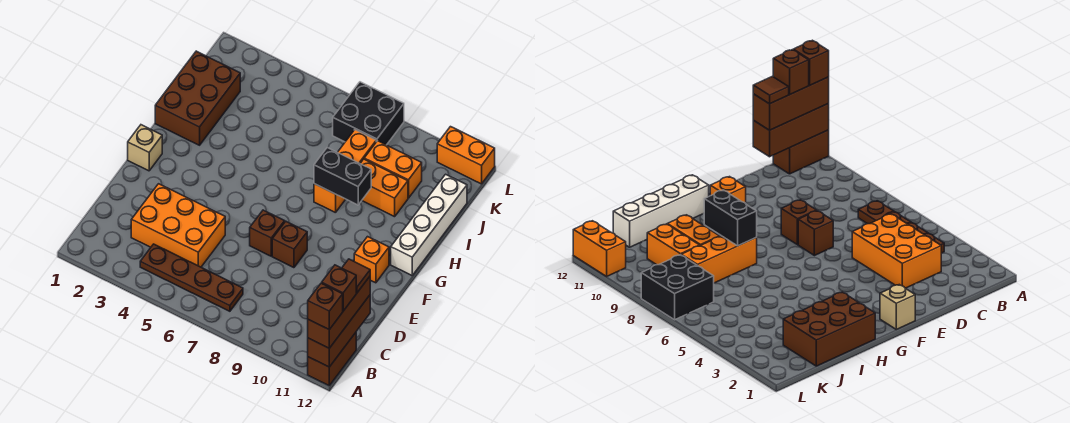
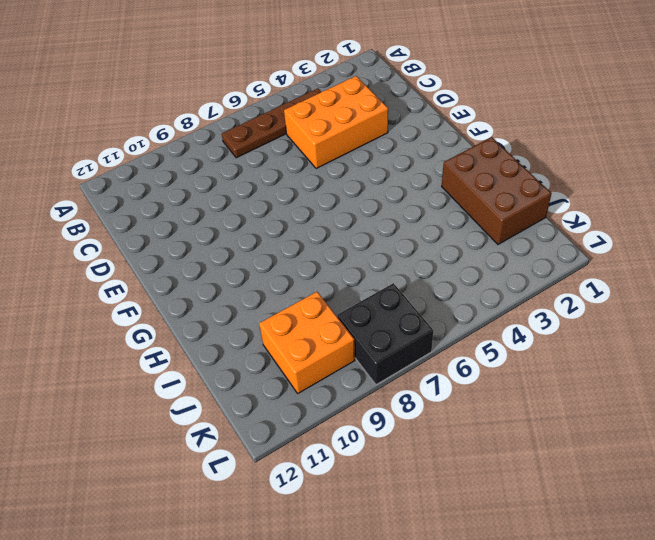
orange brick J9:K10 level 1 -> orange brick J9:J10 level 1
none -> brown brick A12:B12 level 1
none -> brown brick E7 level 1
none -> brown brick E8 level 1

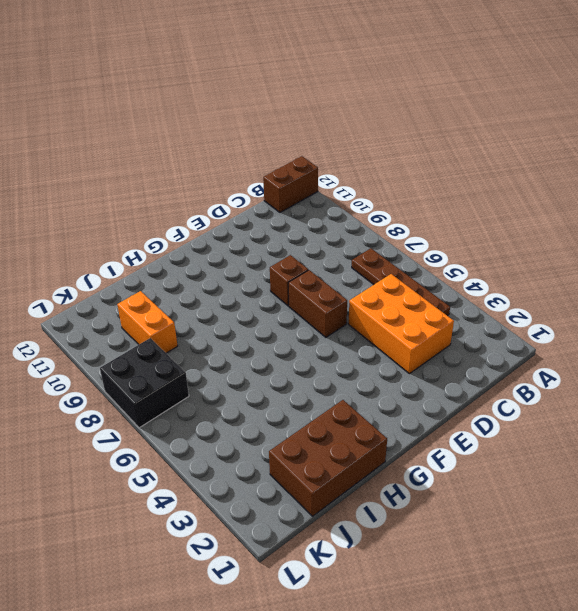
brown brick E6:E7 level 1 -> brown brick E7 level 1
none -> tan brick F1 level 1
none -> orange brick F11 level 1
none -> white brick G12:J12 level 1

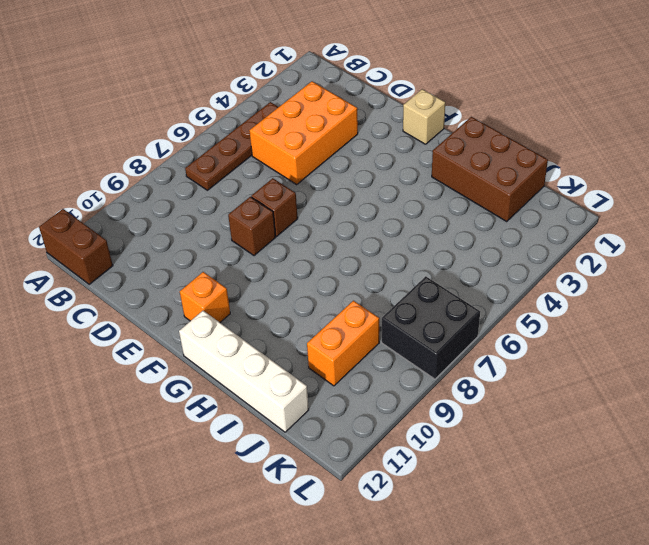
none -> orange brick H8:J8 level 1
none -> orange brick I9:I10 level 1
none -> orange brick L11:L12 level 1

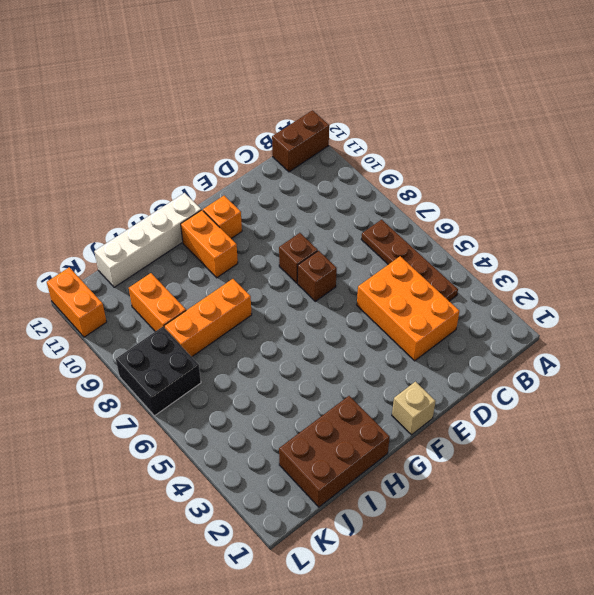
orange brick G10:G11 level 1 -> orange brick I9:I10 level 1
none -> brown brick A12:C12 level 2
none -> black brick H8:H9 level 2
none -> brown brick A12:C12 level 3

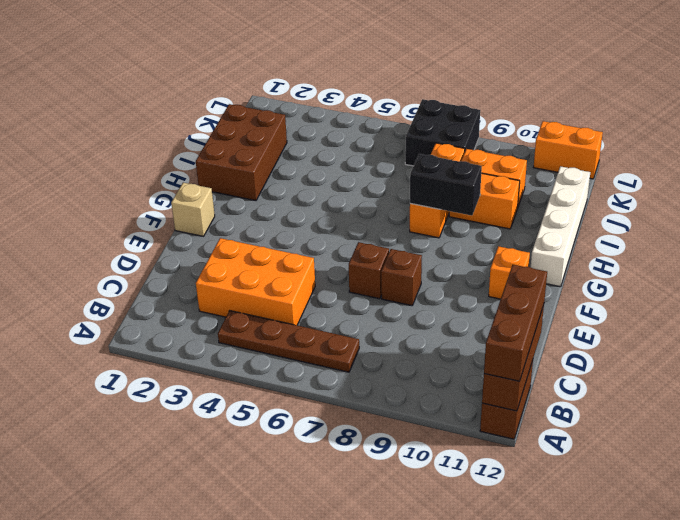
none -> brown brick A12 level 4
none -> brown brick B12 level 4
none -> brown tile C12 level 4

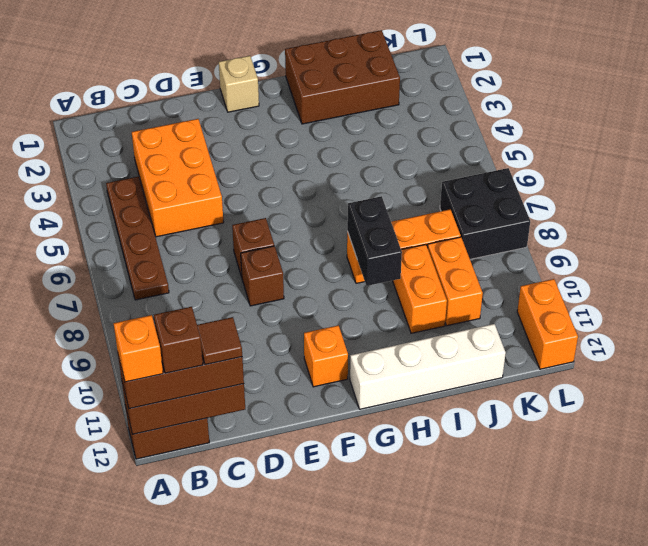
orange brick A12 level 4 -> brown brick A12 level 4

